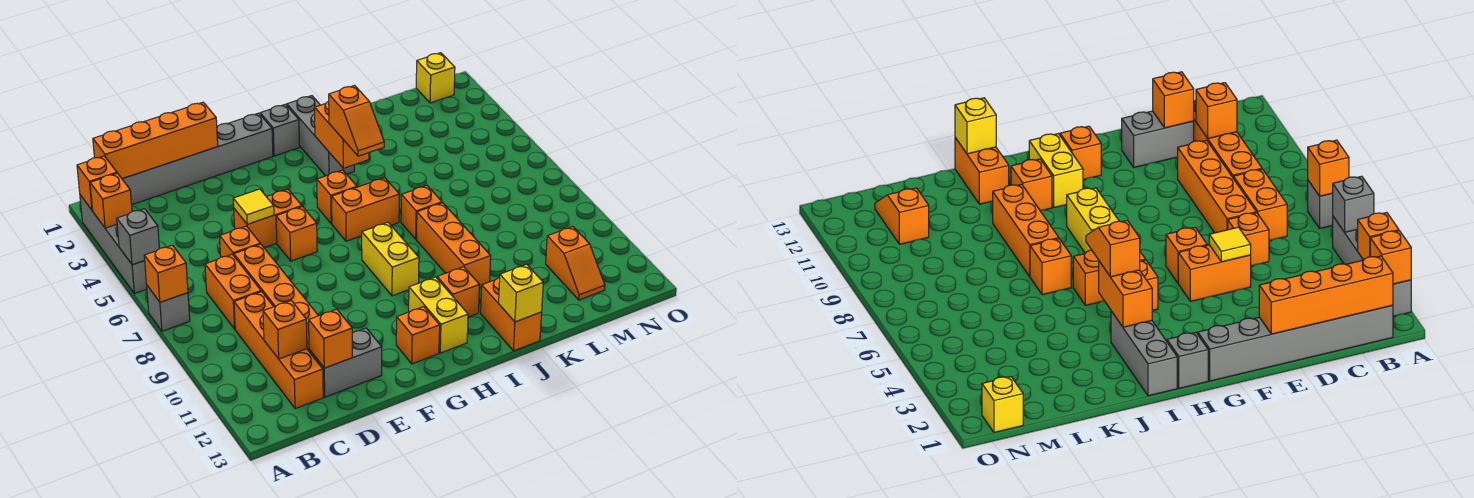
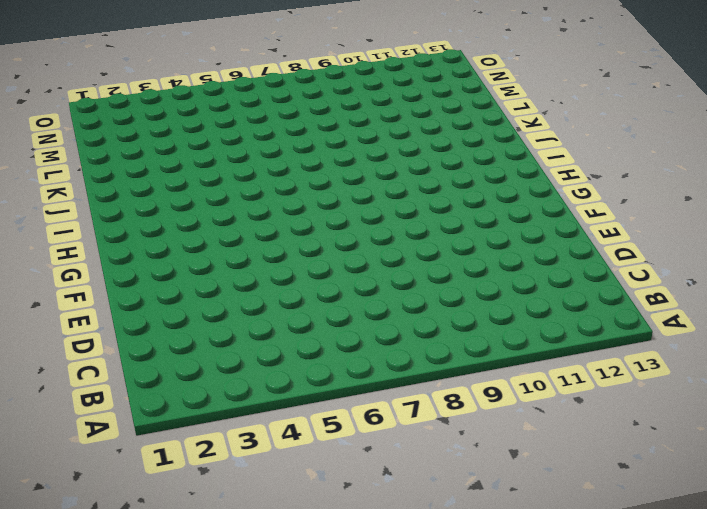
none -> grey brick A2:A5 level 1
none -> grey brick A7 level 1
none -> grey brick B1:G1 level 1
none -> orange brick C7:C8 level 1

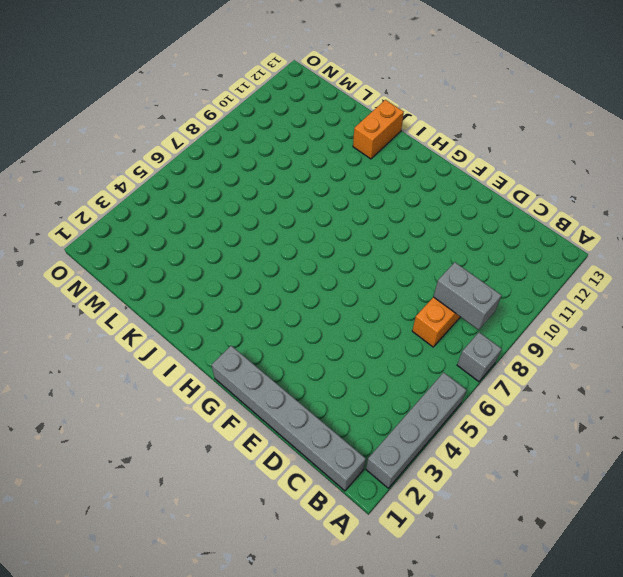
grey brick B8:C8 level 2 -> grey brick D12:E12 level 1
none -> orange brick C9:C12 level 1
none -> orange brick D6 level 1
none -> orange brick D7:D10 level 1
none -> orange brick E5:F5 level 1

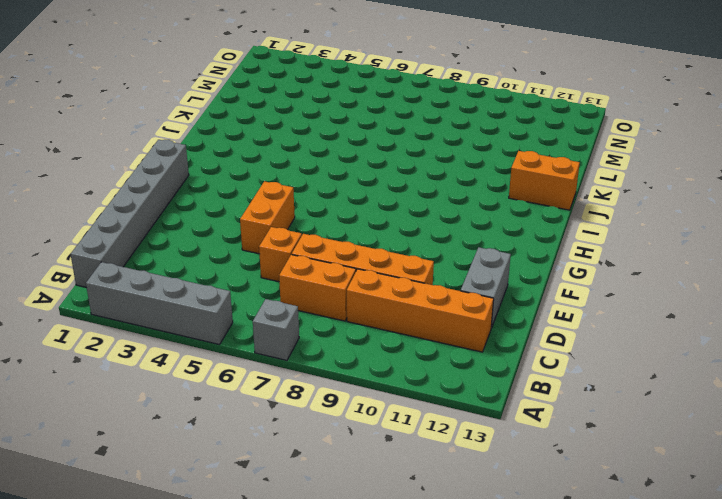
none -> orange brick F6 level 1
none -> orange brick G12 level 1
none -> grey brick H1 level 1
none -> orange brick H5 level 1

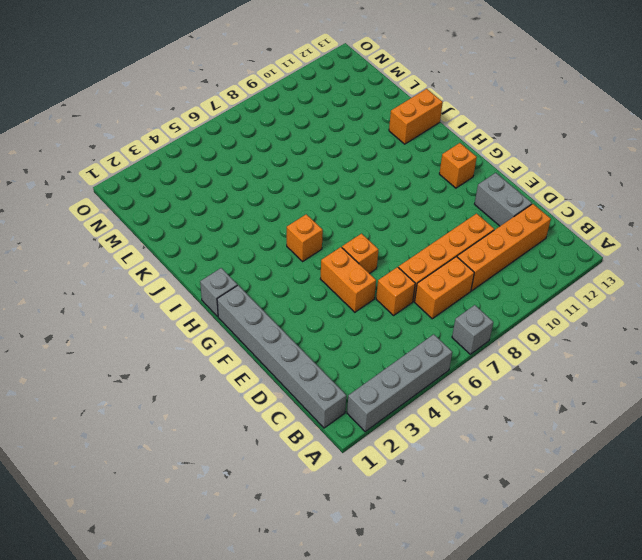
none -> orange brick H6:I6 level 1
none -> yellow brick H8:H9 level 1
none -> yellow brick H11:H12 level 1
none -> grey brick I1:I3 level 1

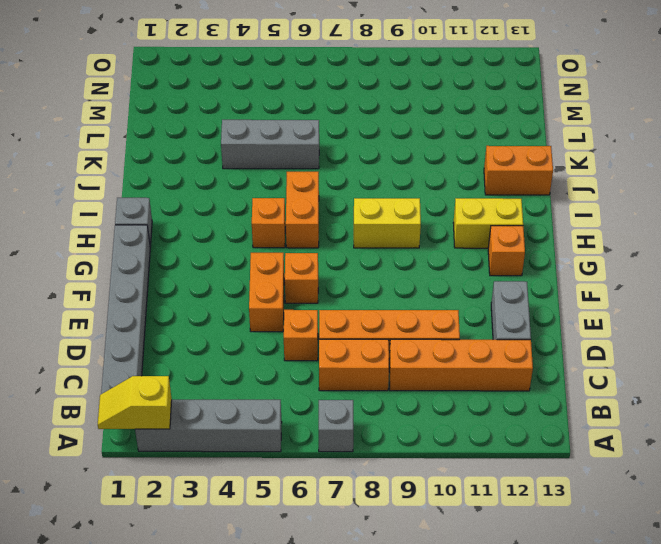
yellow slope A1:A2 level 2 top 2 -> orange brick A2 level 2
grey brick K4:K6 level 1 -> grey brick I1:I3 level 1
none -> orange brick I11 level 1
none -> orange brick J7 level 1
none -> orange brick J8:J10 level 1
none -> orange slope M11:M12 level 1 top 11

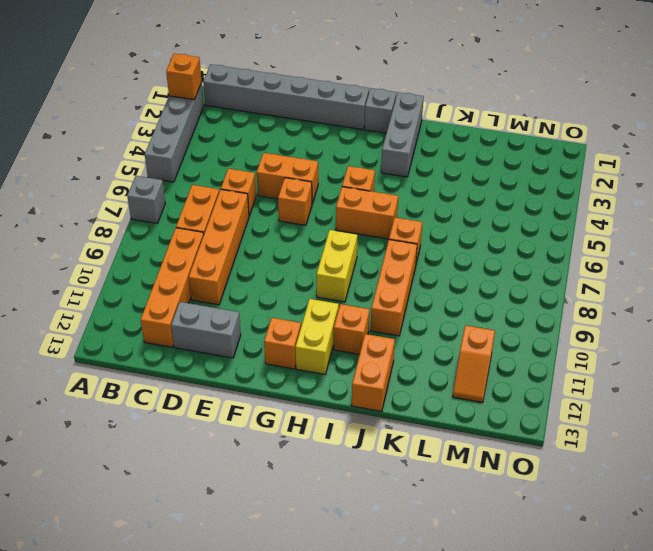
none -> yellow brick N1 level 1
none -> orange brick A3 level 2
none -> grey brick A5 level 2
none -> orange brick A7 level 2

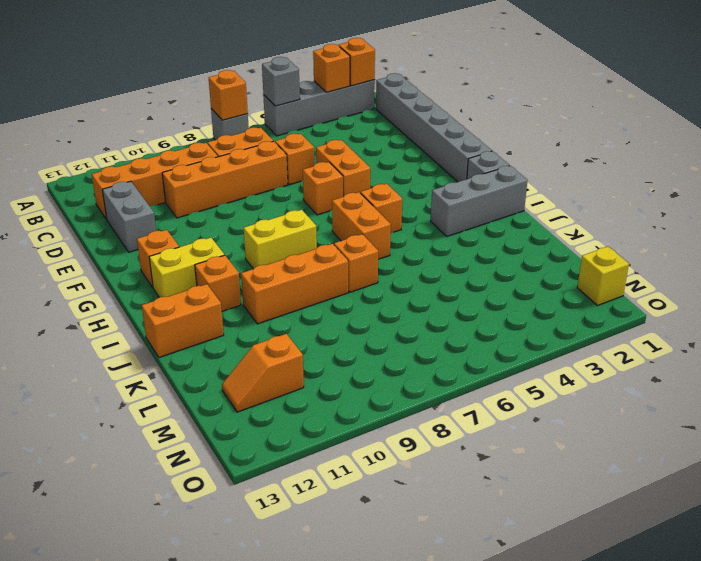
none -> orange brick B1:E1 level 2
none -> orange brick C11 level 2
none -> orange brick D12 level 2
none -> yellow tile E5 level 2

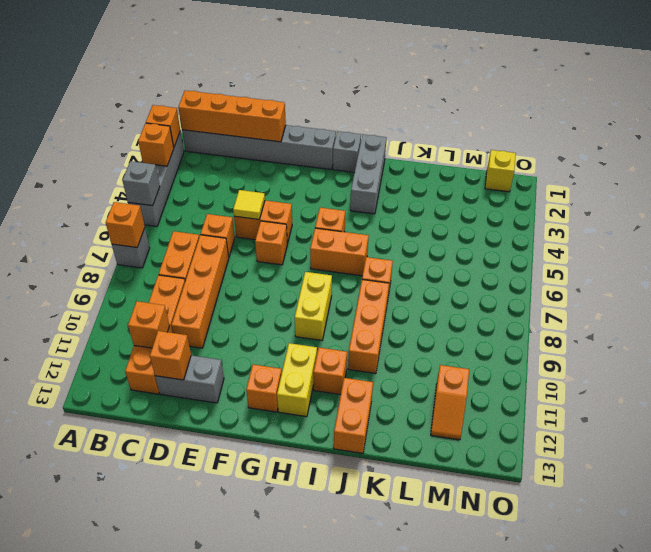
none -> orange brick I3:I4 level 2
none -> yellow brick J13 level 2
none -> orange slope I4:I5 level 3 top 4

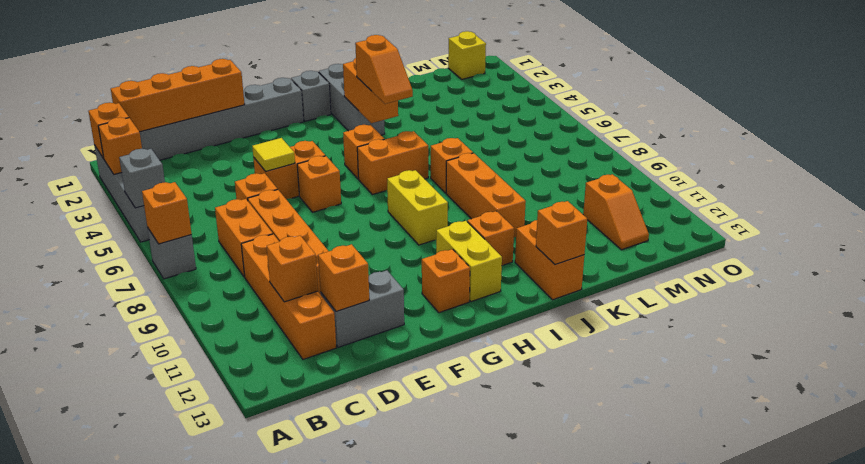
orange brick J13 level 2 -> yellow brick J13 level 2

